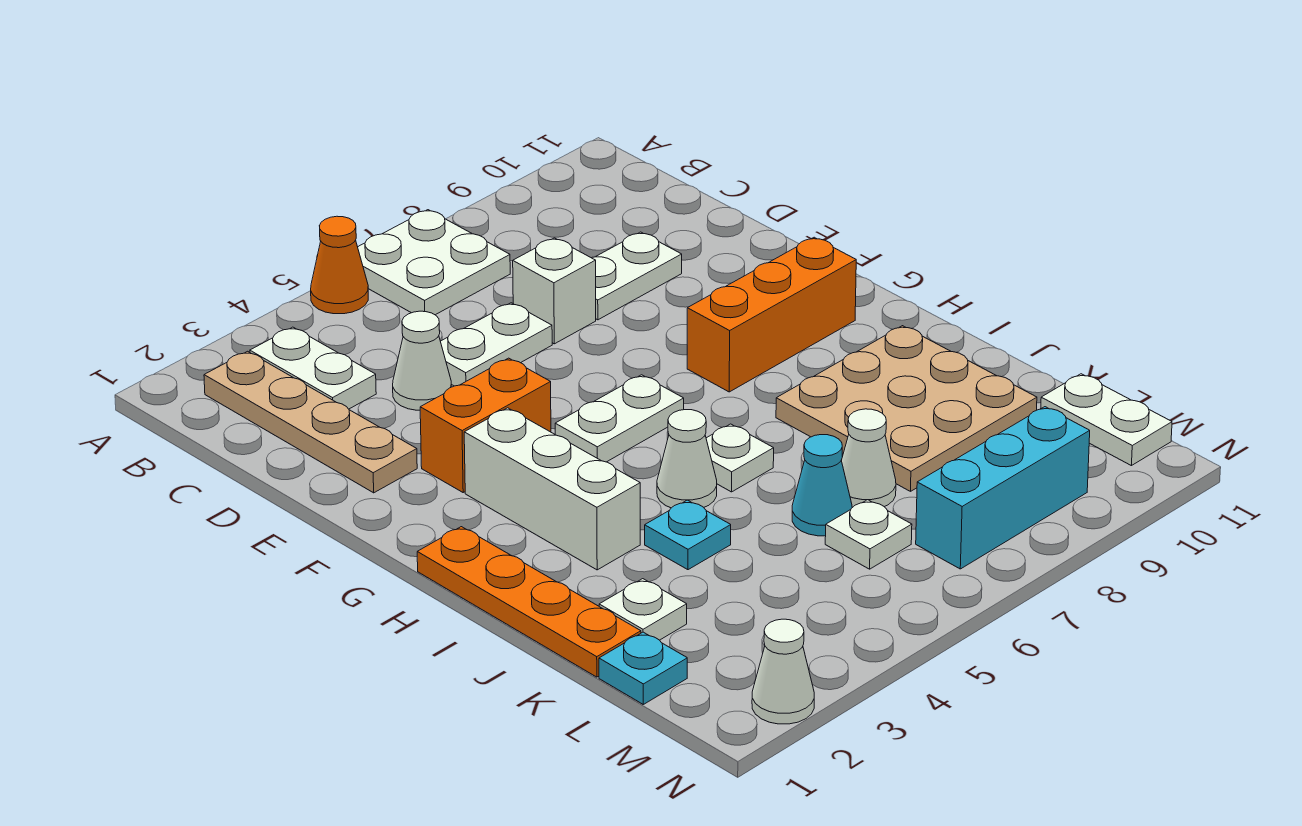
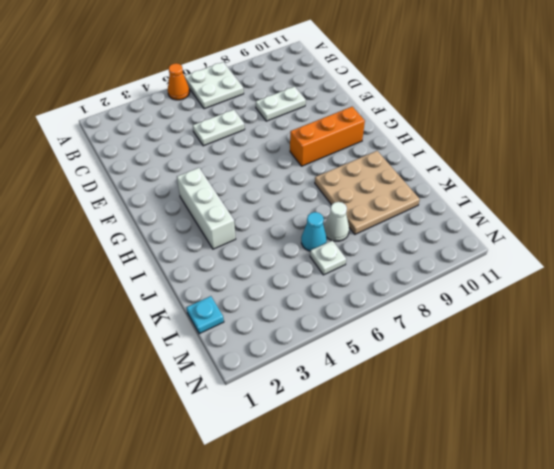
none -> tan plate B2:E2 level 1
none -> white plate B3:C3 level 1
none -> white cone D4 level 1

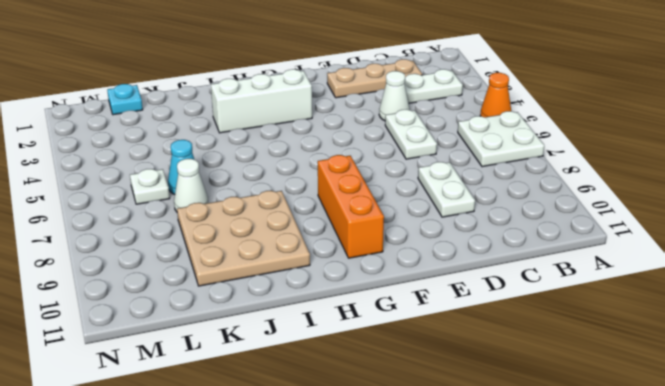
tan plate C2:E2 level 1 -> tan plate B2:E2 level 1
none -> white brick D7 level 1
none -> orange brick F3:F4 level 1
none -> white plate G5:G6 level 1

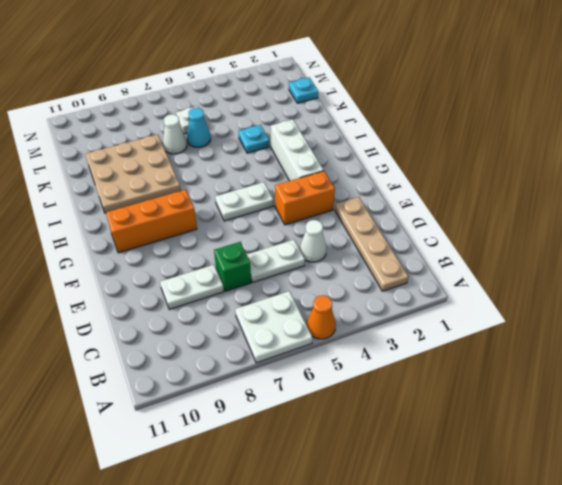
green brick D7 level 1 -> white brick D7 level 1
none -> white plate B3:C3 level 1
none -> orange plate H1:K1 level 1
none -> white cone I5 level 1

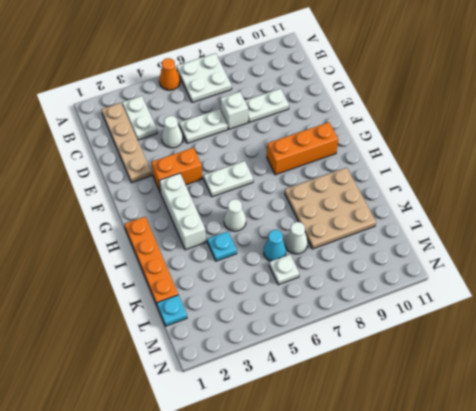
none -> white plate I6 level 1
none -> white plate K2 level 1
none -> white plate L11:M11 level 1

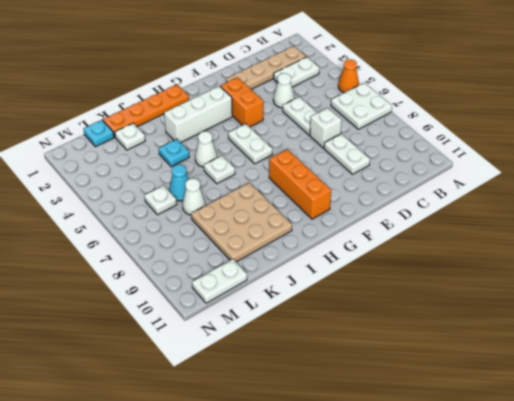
none -> cyan brick M7:M9 level 1
none -> white cone N2 level 1

